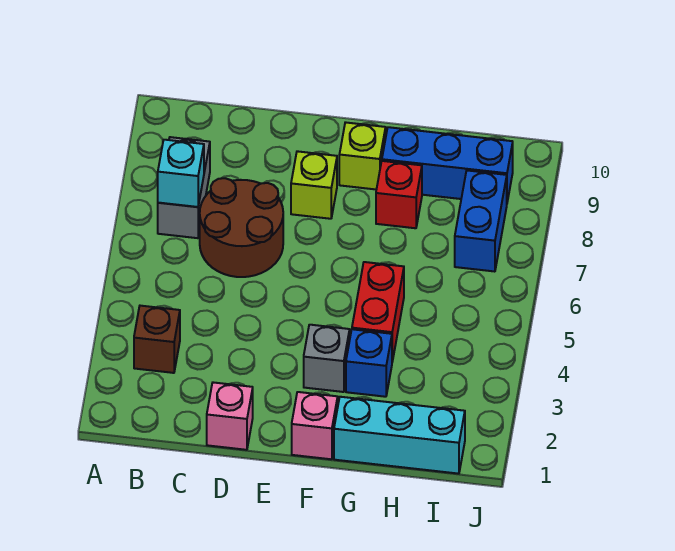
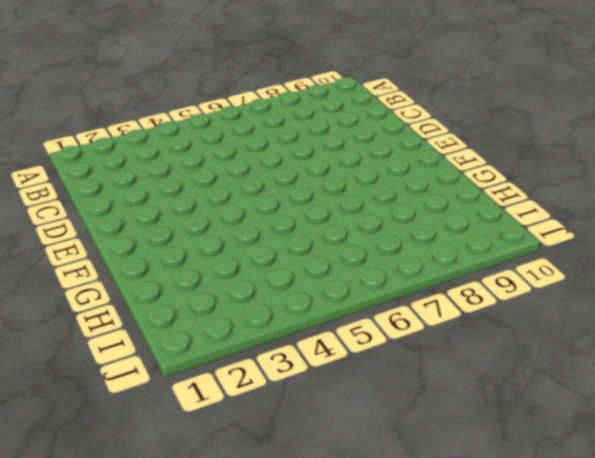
none -> brown brick B3 level 1
none -> grey brick B7:B8 level 1
none -> brown round brick C6:D7 level 1

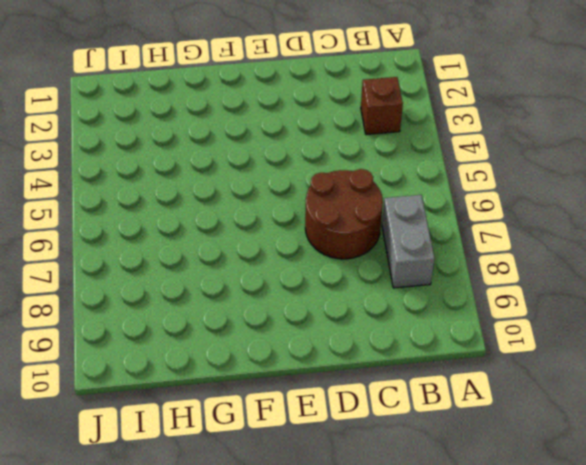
none -> pink brick D1 level 1
none -> lime brick E8 level 1
none -> pink brick F1 level 1

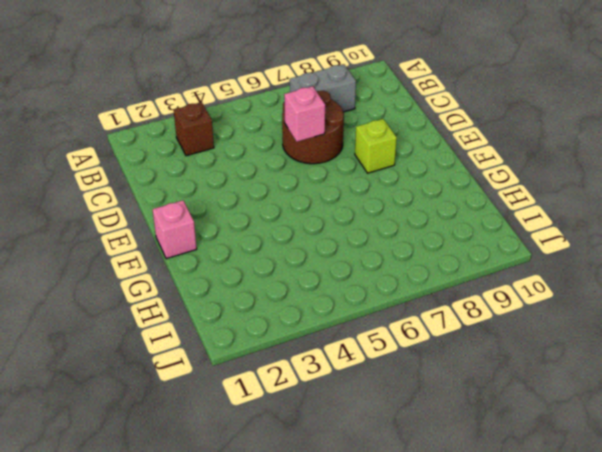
pink brick D6 level 2 -> pink brick D1 level 1
none -> grey brick F3 level 1
none -> lime brick F9 level 1
none -> cyan brick G1:I1 level 1

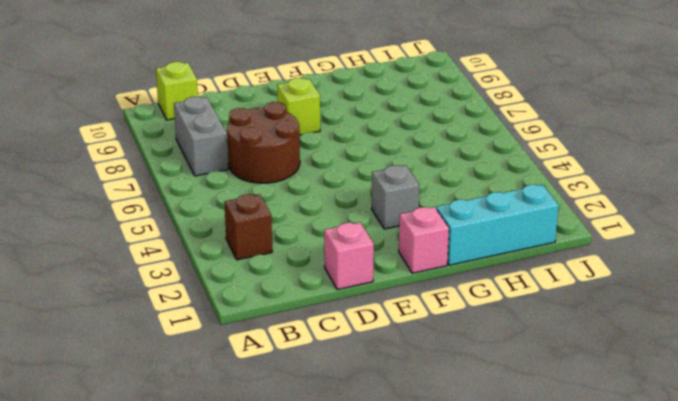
lime brick B10 level 1 -> lime brick F9 level 1
none -> blue brick G3 level 1
none -> red brick G4:G5 level 1
none -> red brick G8 level 1

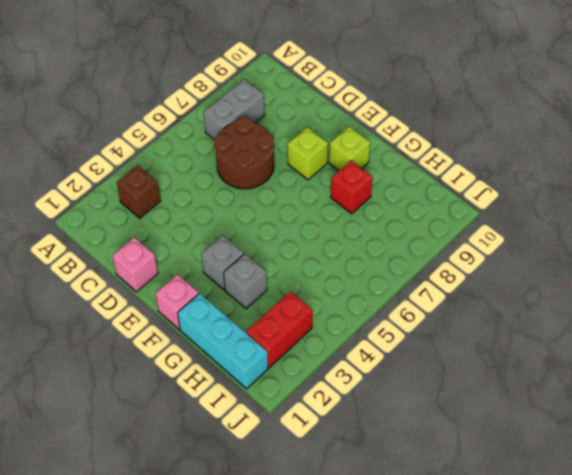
grey brick G3 level 1 -> blue brick G3 level 1
red brick I2:I3 level 1 -> red brick G4:G5 level 1
none -> blue brick G9:I9 level 1
none -> blue brick I7:I8 level 1
none -> cyan brick B7 level 2

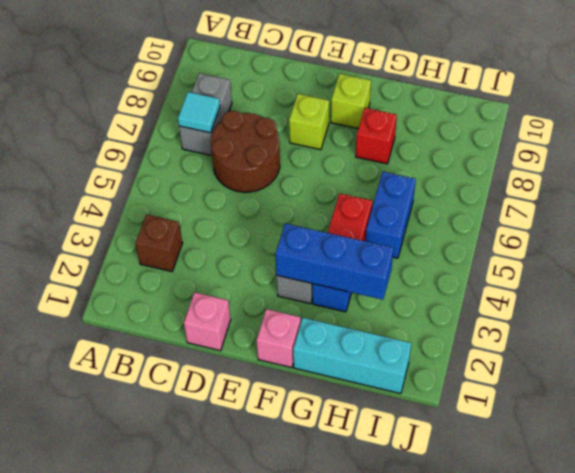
cyan tile B7 level 2 -> cyan brick B7 level 2
blue brick F3:H3 level 2 -> blue brick G9:I9 level 1
blue brick H5:H6 level 1 -> blue brick I7:I8 level 1

